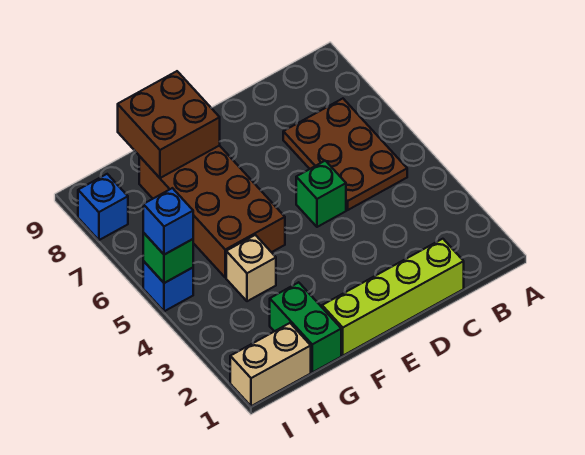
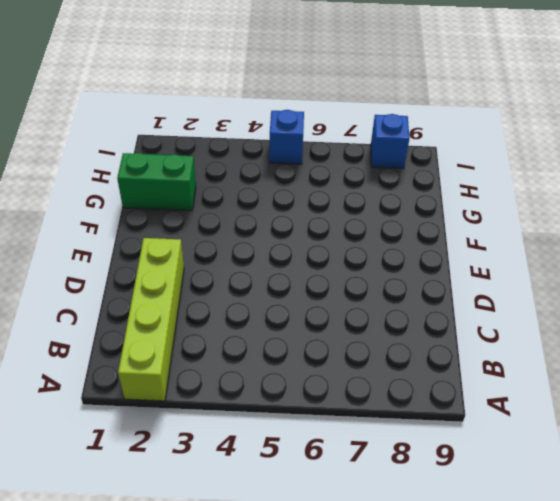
lime brick A2:D2 level 1 -> lime brick C1:F1 level 1
none -> brown plate B5:C7 level 1
none -> green brick D5 level 1
none -> brown brick F5:G8 level 1

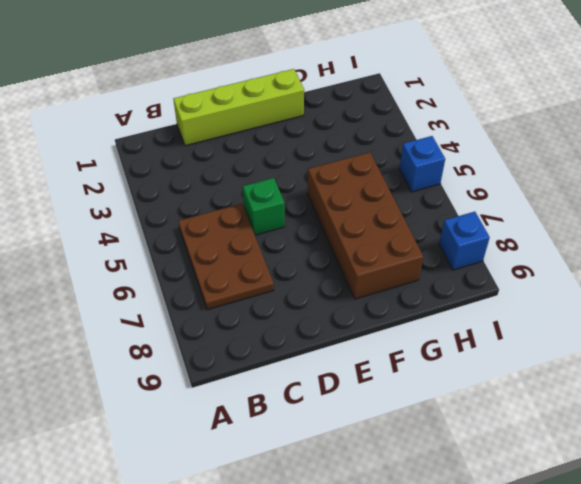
none -> green brick G1:G2 level 1
none -> tan brick G4 level 1
none -> tan brick H1:I1 level 1

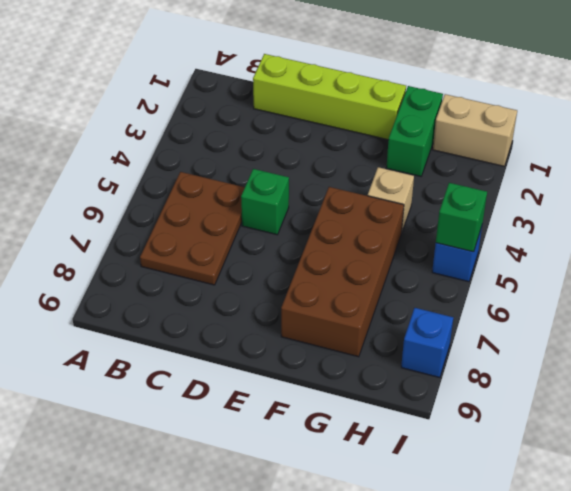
none -> brown brick F8:G9 level 2
none -> blue brick I5 level 3

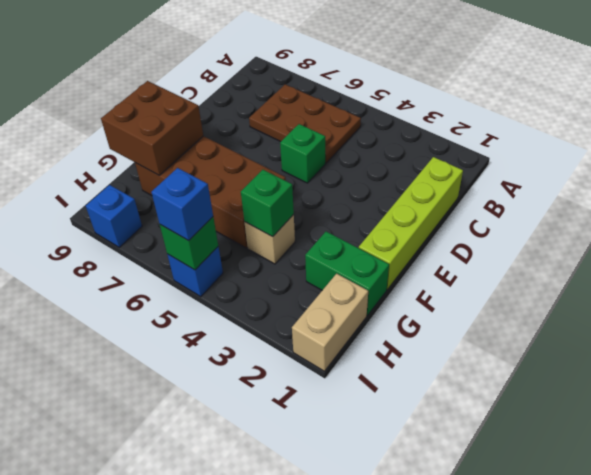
green brick G4 level 2 -> none

